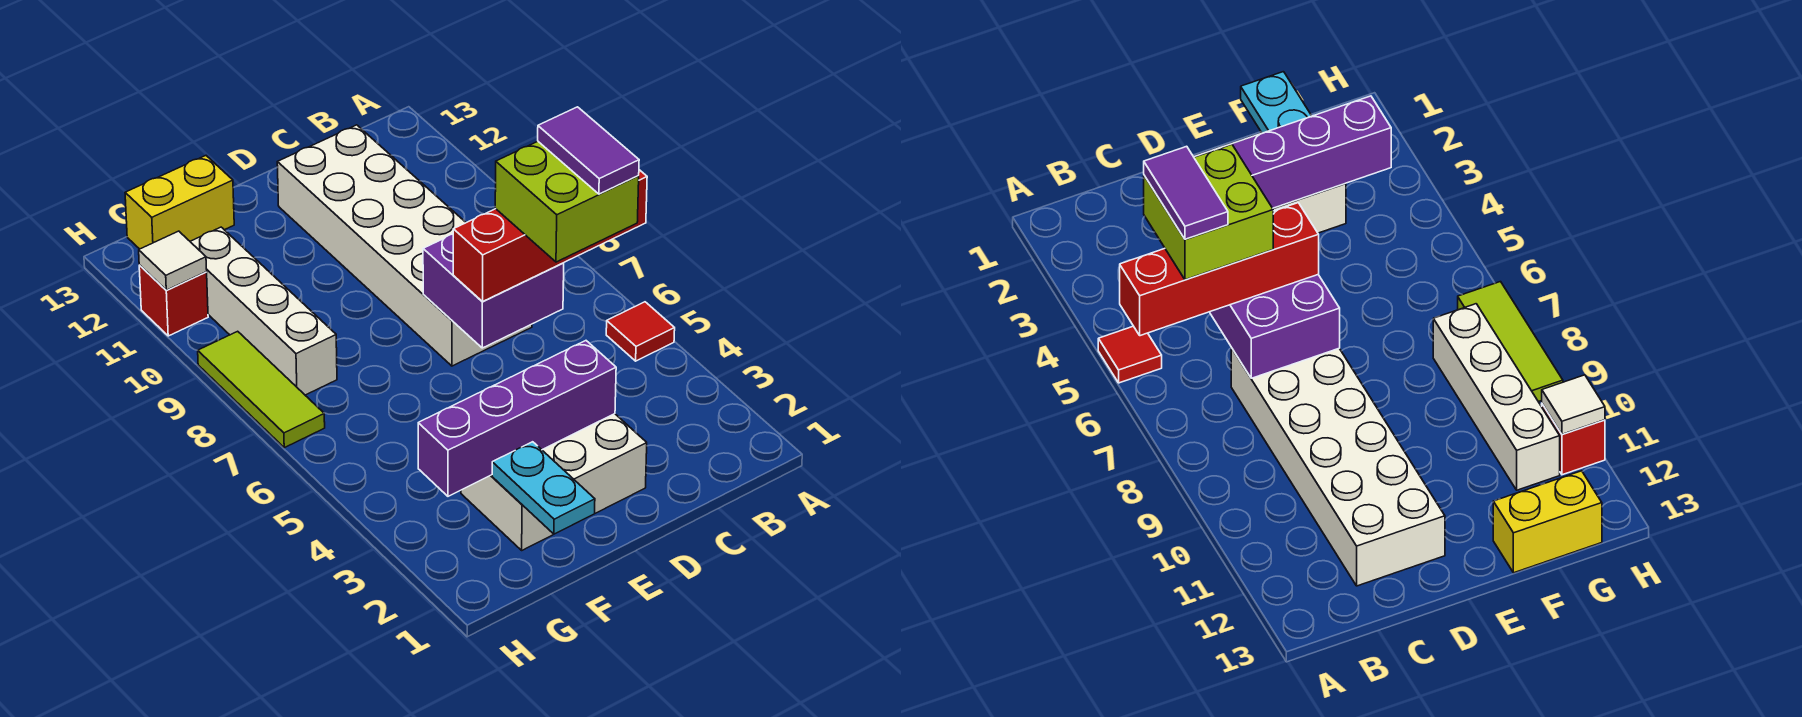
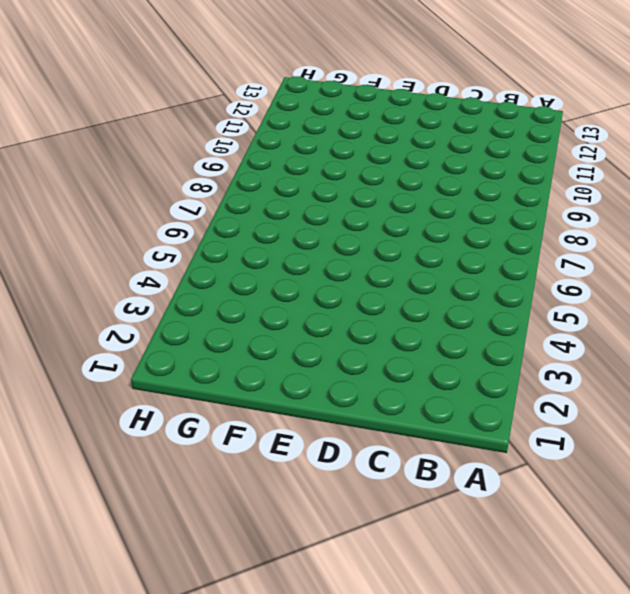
none -> red tile A5 level 1
none -> white brick C7:D12 level 1
none -> white brick D2:F3 level 1

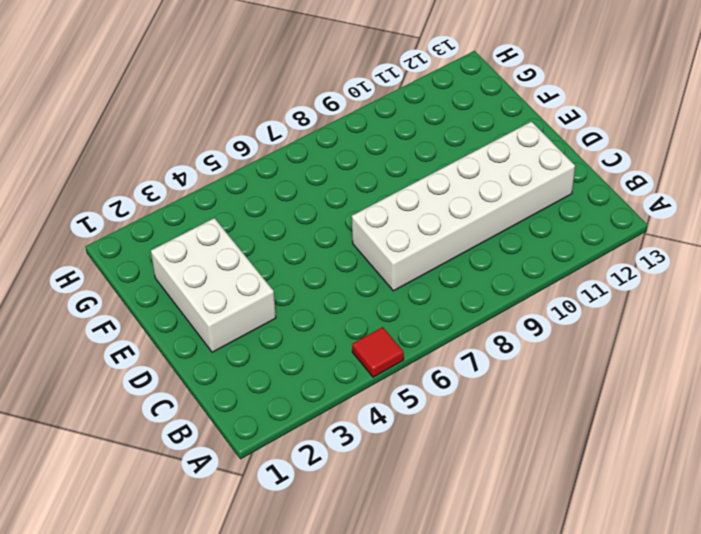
none -> yellow brick F13:G13 level 1
none -> white brick G8:G11 level 1
none -> lime tile H7:H9 level 1

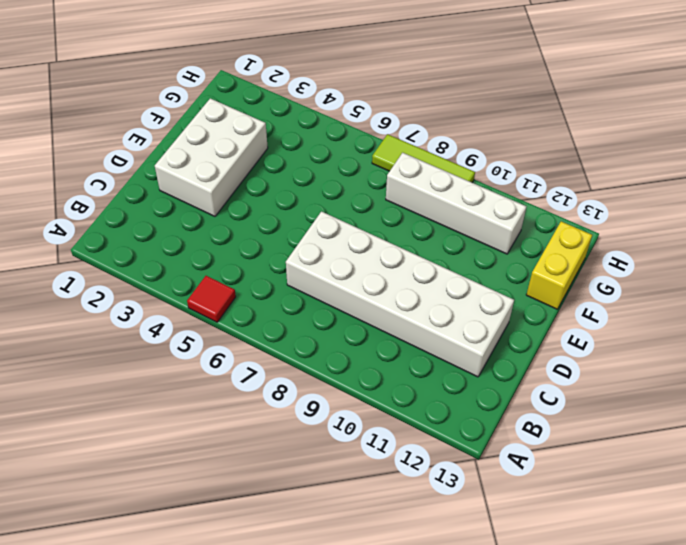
none -> red brick H11 level 1
none -> purple brick C6:D7 level 2
none -> purple brick D3:G3 level 2

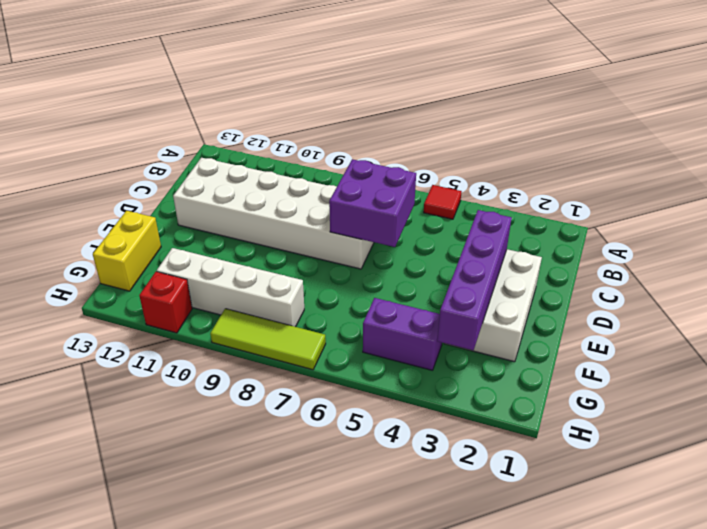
purple brick G4:G5 level 1 -> none
none -> cyan plate F1:F2 level 2
none -> white tile H11 level 2
none -> red brick A6:D6 level 3

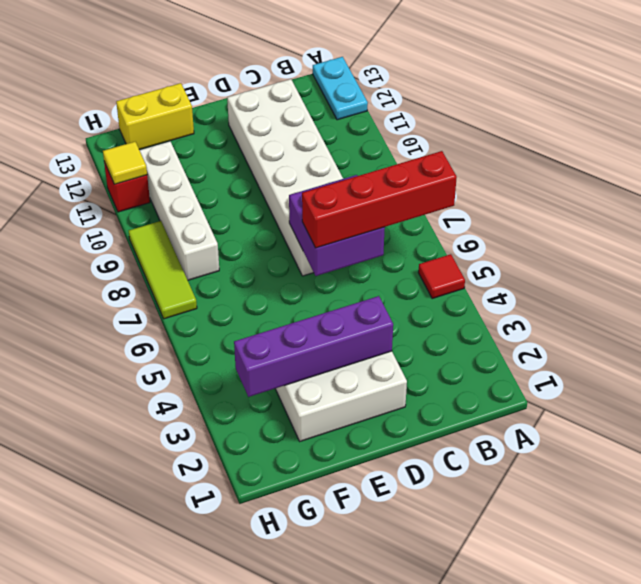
cyan plate A12:A13 level 1 -> cyan plate F1:F2 level 2
yellow tile H11 level 2 -> white tile H11 level 2
none -> lime brick B5:C6 level 4
none -> purple tile B5:B6 level 5

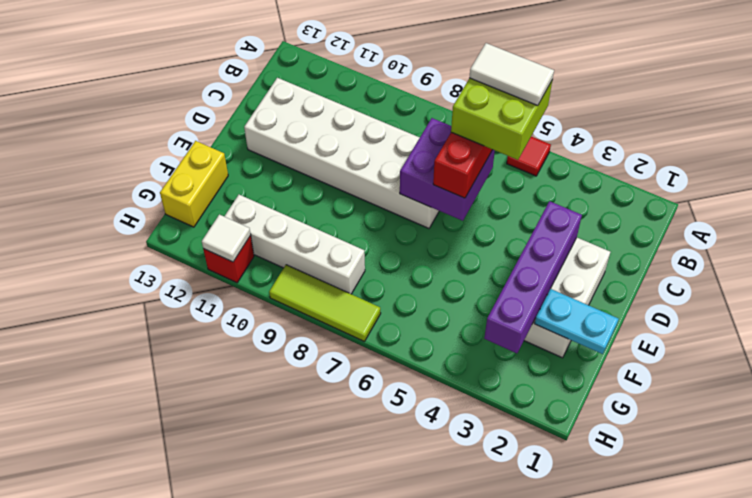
white tile B5:B6 level 5 -> purple tile B5:B6 level 5

